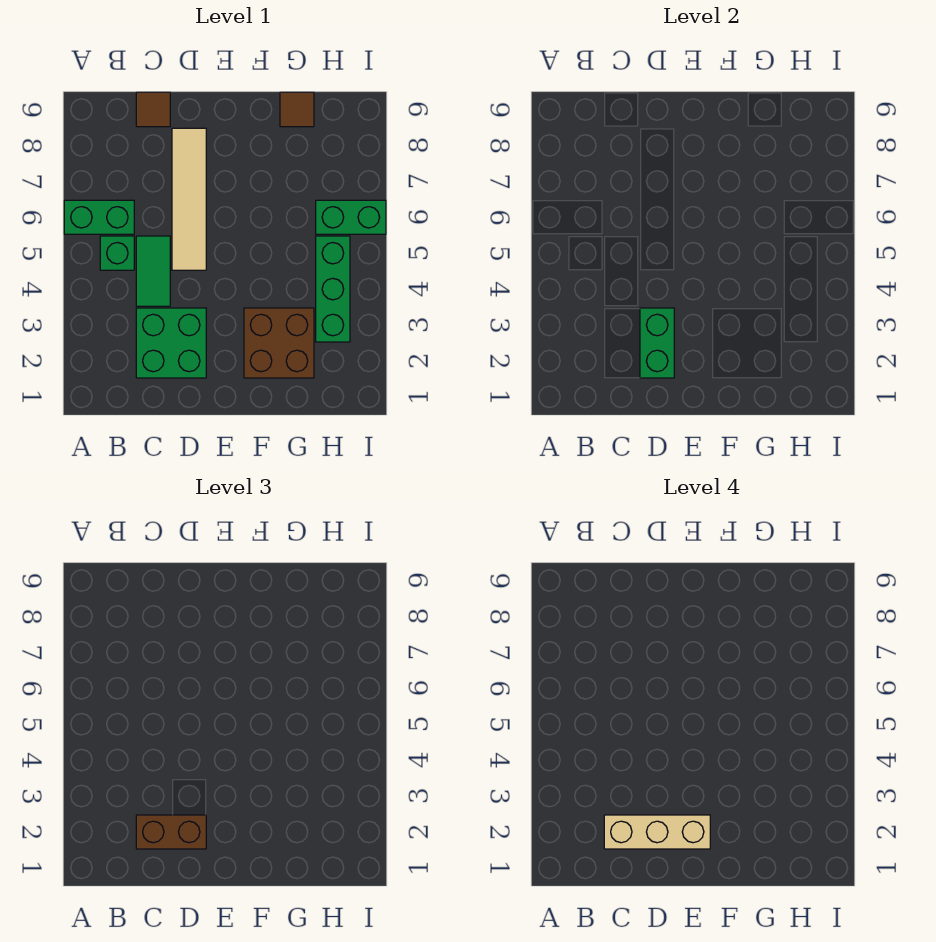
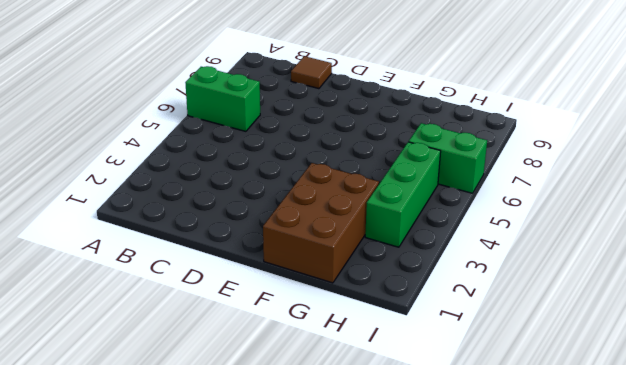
brown brick F1:G3 level 1 -> brown brick F2:G3 level 1
none -> green brick B5 level 1
none -> green brick C2:D3 level 1
none -> green tile C4:C5 level 1

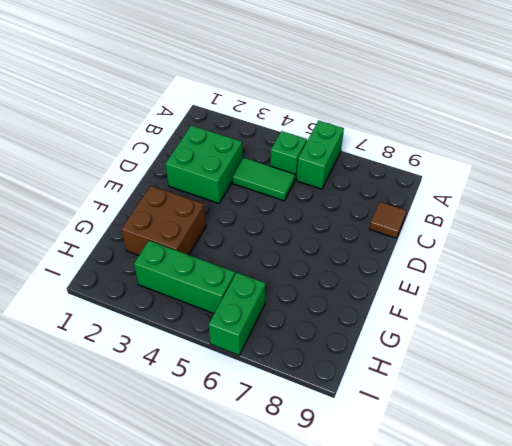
none -> tan tile D5:D8 level 1
none -> brown tile G9 level 1
none -> green brick D2:D3 level 2

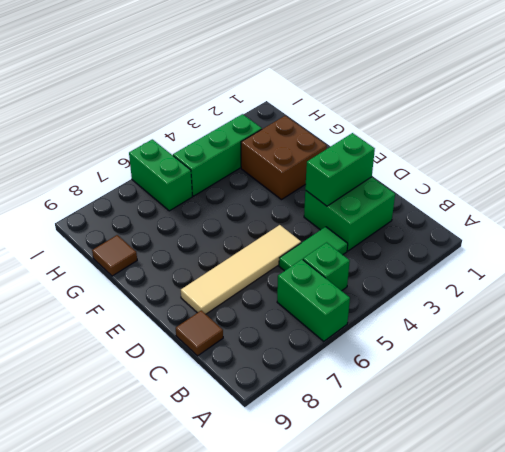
none -> brown brick C2:D2 level 3
none -> tan brick C2:E2 level 4

